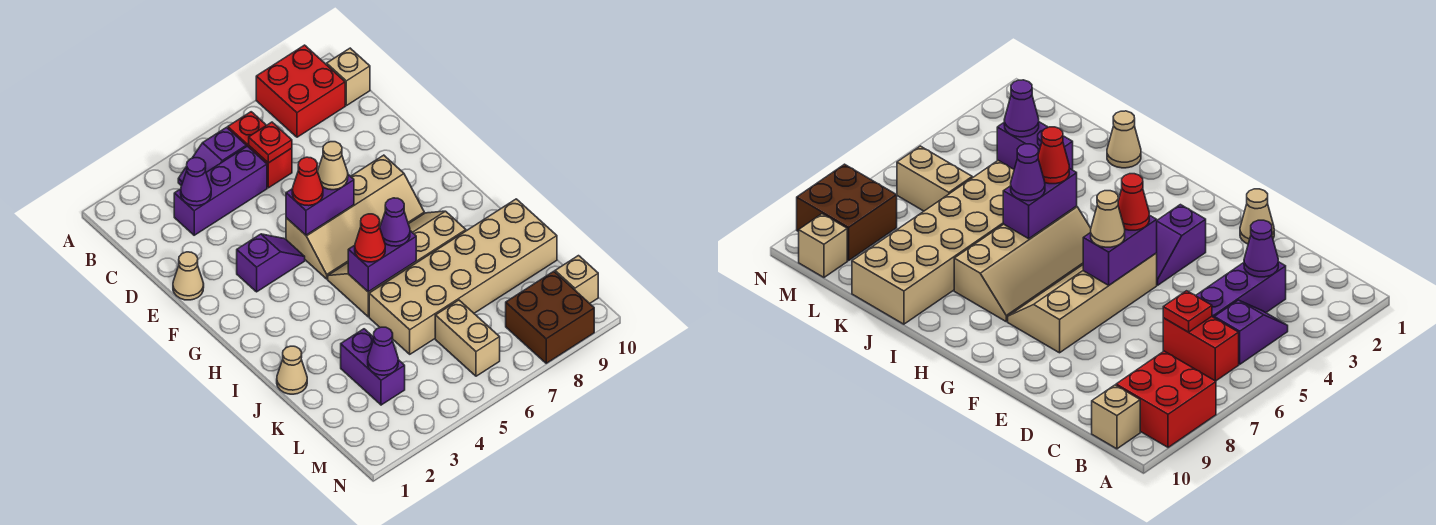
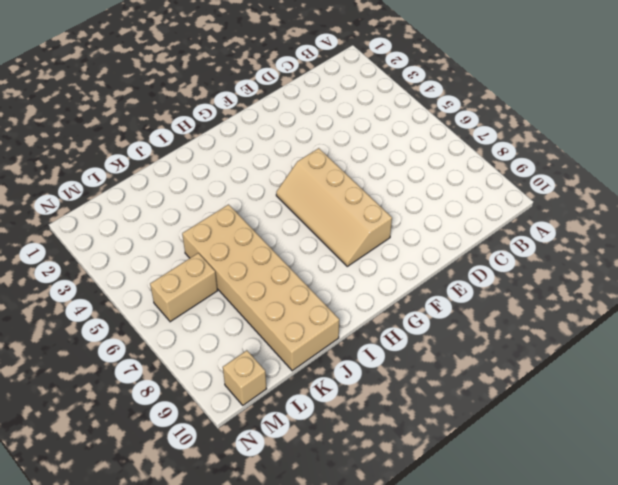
none -> red brick A8:B9 level 1
none -> purple slope B4:B5 level 1 top 5
none -> red brick B6:C6 level 1

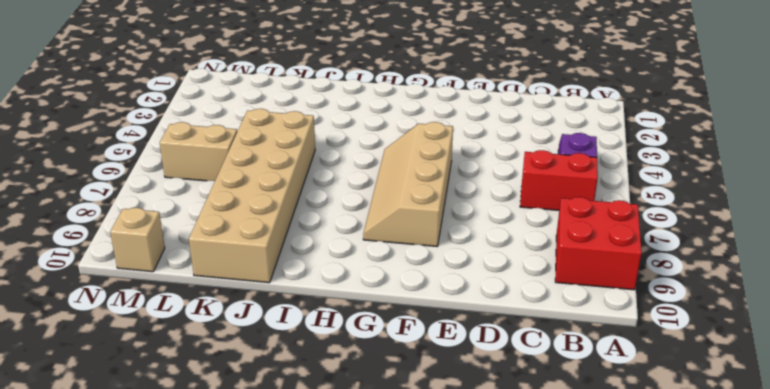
none -> tan brick B10 level 1
none -> purple brick C3:C5 level 1
none -> tan cone E1 level 1

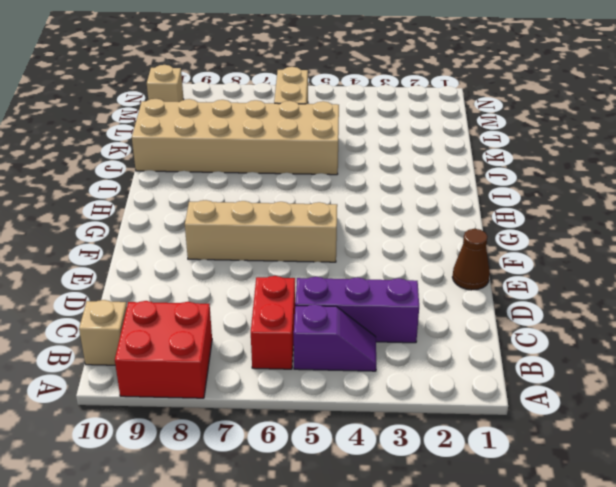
brown cone E1 level 1 -> tan cone E1 level 1
none -> purple slope F3:F4 level 1 top 3
none -> tan slope H5:I8 level 1 top I
none -> tan cone J1 level 1

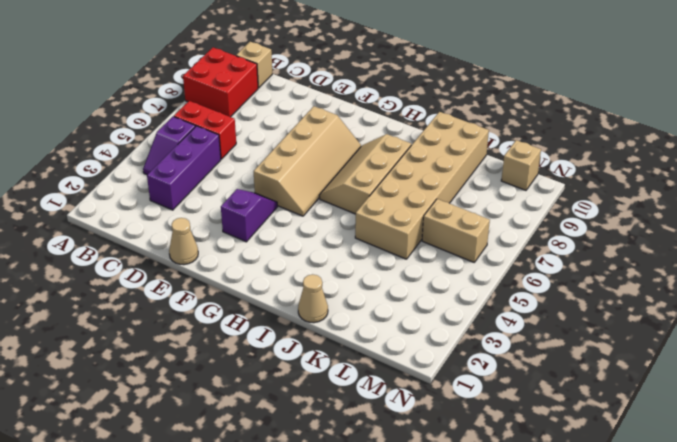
tan slope H6:I8 level 1 top I -> tan slope H5:I8 level 1 top I
none -> purple brick K3:L3 level 1
none -> brown brick M8:N9 level 1
none -> purple cone C3 level 2

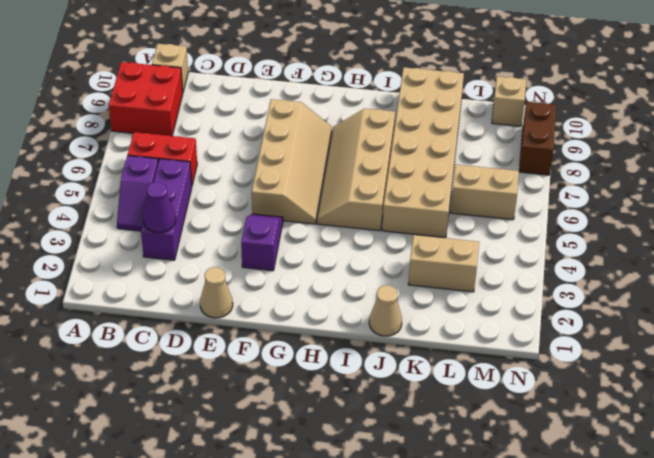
tan brick K3:L3 level 1 -> purple brick K3:L3 level 1
brown brick N8:N9 level 1 -> brown brick M8:N9 level 1
none -> red plate C6 level 2
none -> purple brick F5:F6 level 2
none -> purple brick I5:I6 level 2

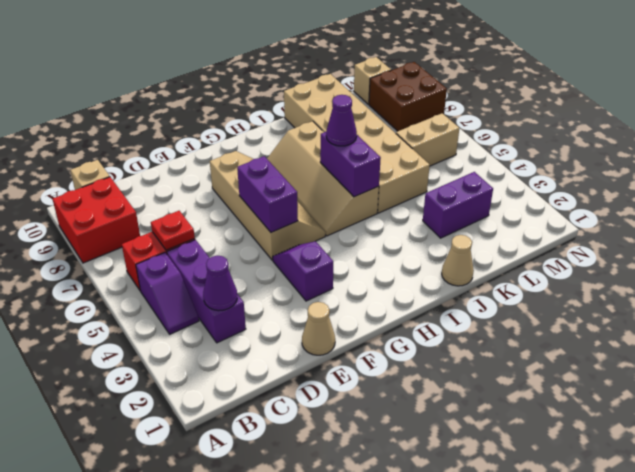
none -> purple cone L3 level 2
none -> red cone F5 level 3
none -> tan cone F6 level 3

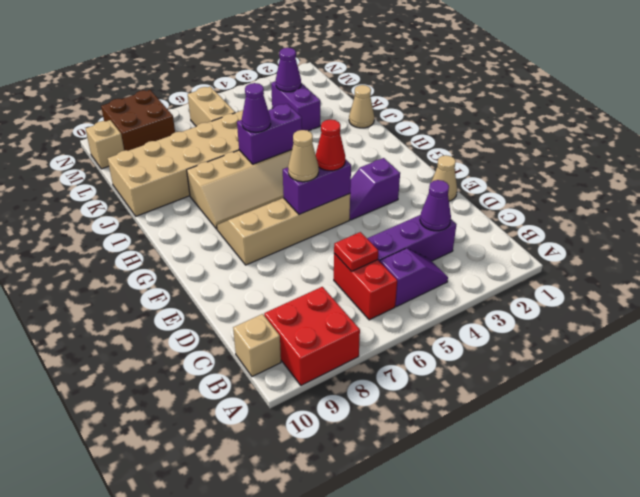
none -> red cone I5 level 3

